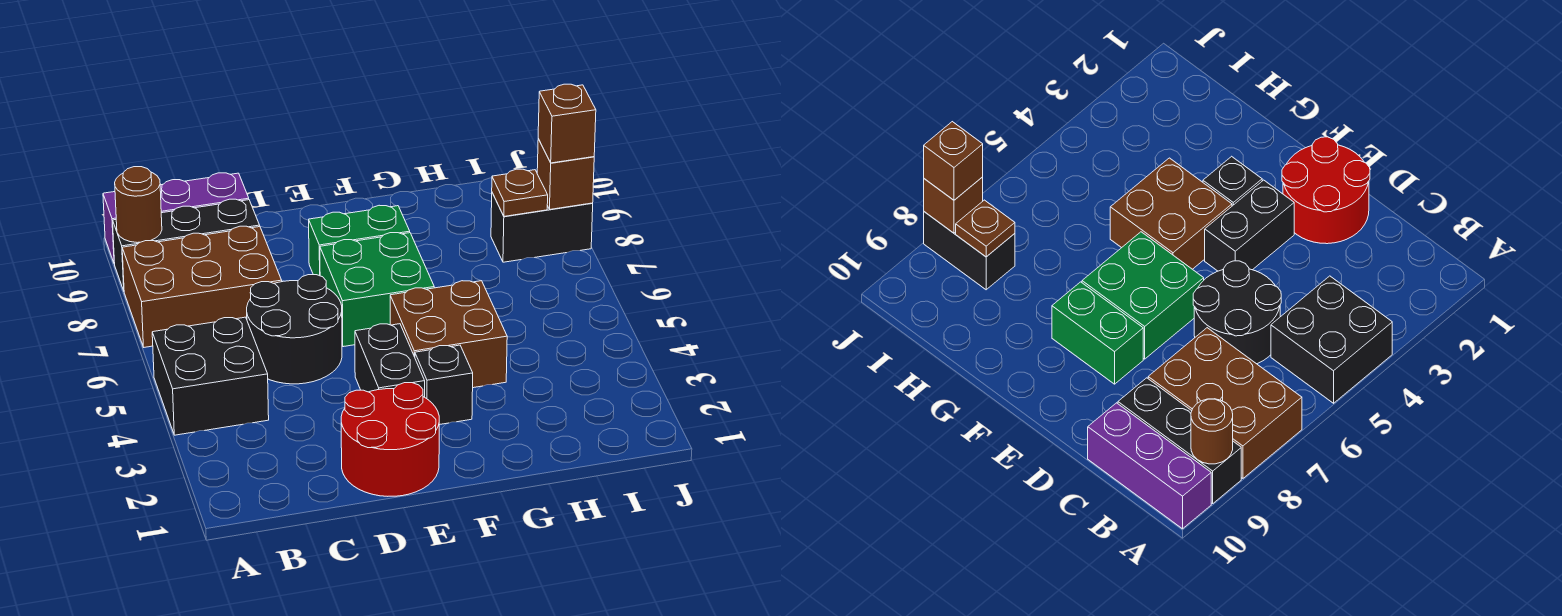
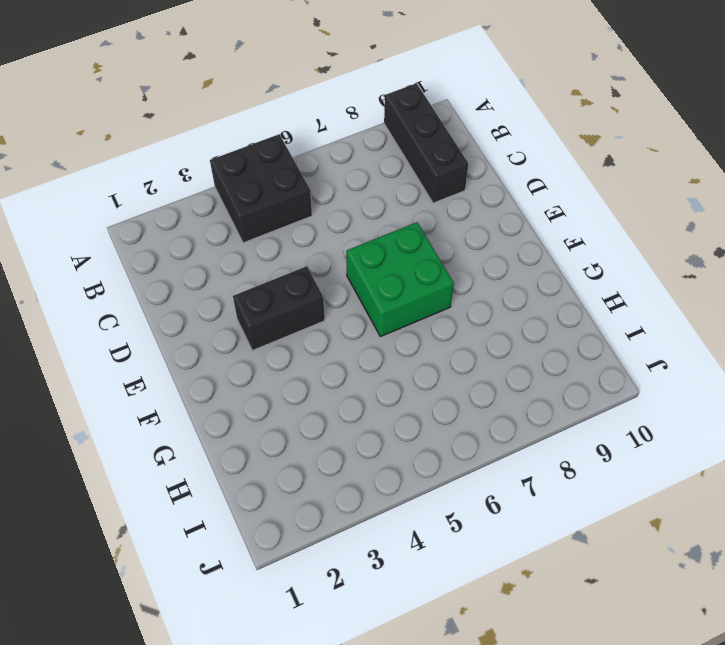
none -> brown brick A7:C8 level 1
none -> purple brick A10:C10 level 1
none -> black round brick C5:D6 level 1

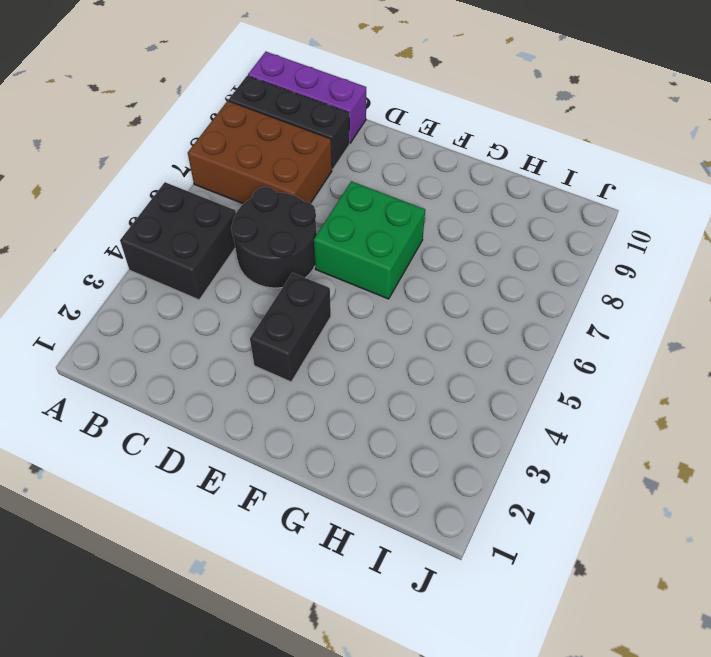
none -> red round brick D1:E2 level 1
none -> green brick E8:F8 level 1
none -> black brick F3 level 1

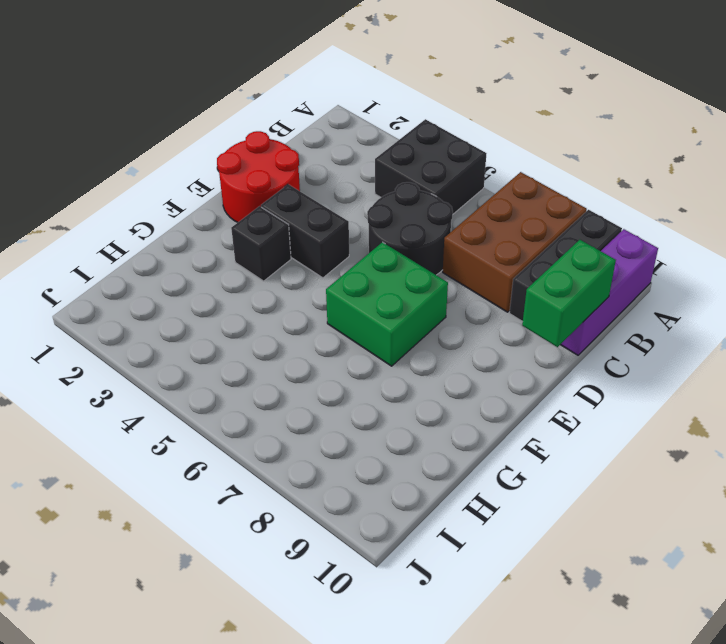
green brick C10:D10 level 2 -> green brick E8:F8 level 1
none -> brown brick F4:G5 level 1
none -> black brick I8:J8 level 1
none -> brown round brick A9 level 2

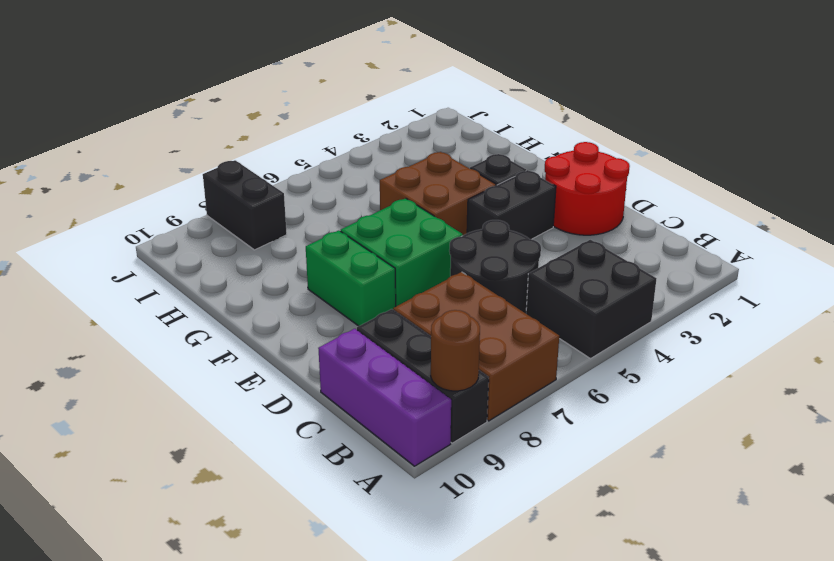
none -> brown plate I8 level 2
none -> brown brick J8 level 2
none -> brown brick J8 level 3

